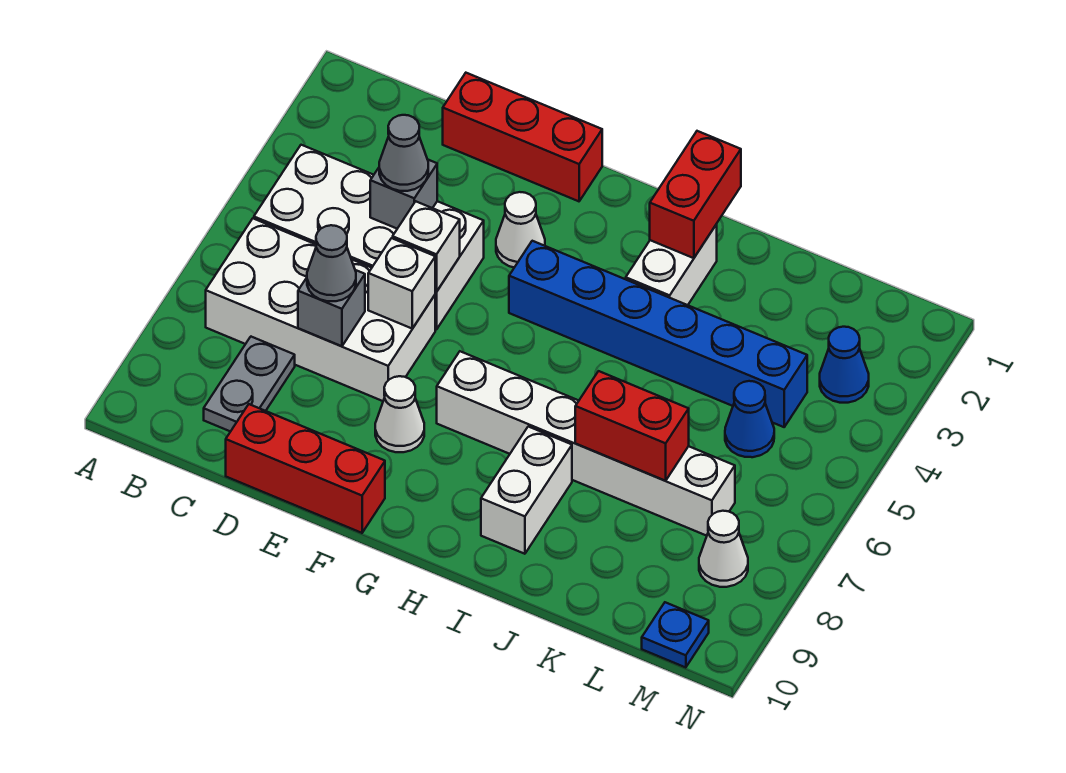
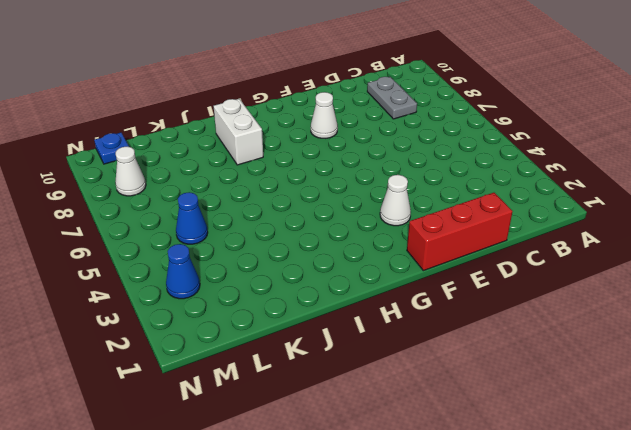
none -> white brick B4:E5 level 1
none -> white brick B6:E7 level 1
none -> red brick D10:F10 level 1

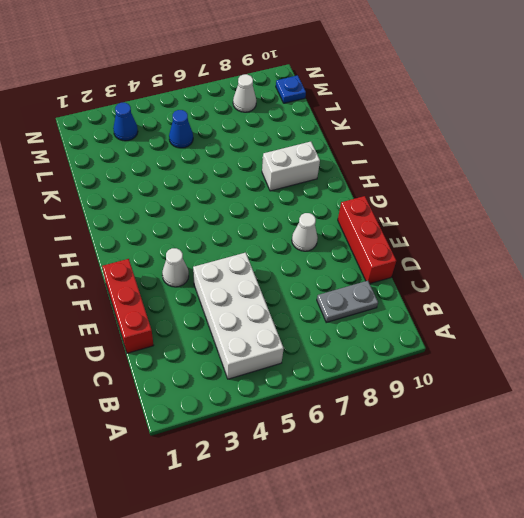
none -> white brick B6:E7 level 1
none -> blue brick G4:L4 level 1
none -> white brick G7:L7 level 1

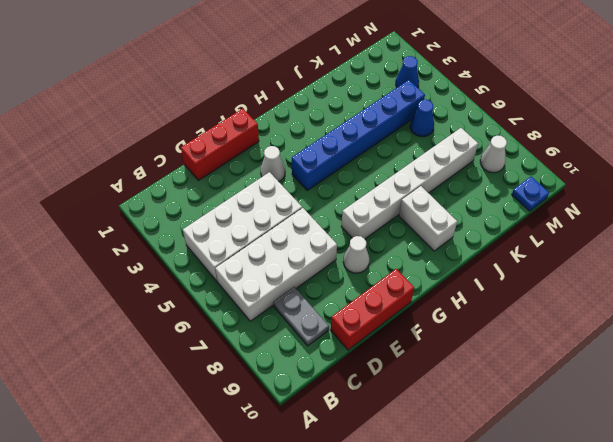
none -> white brick I2:I3 level 1
none -> grey brick D4 level 2
none -> grey brick D7 level 2

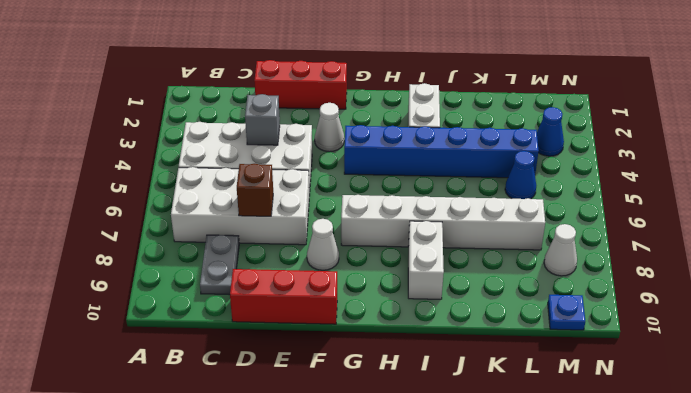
brown brick D7 level 2 -> grey brick D7 level 2
none -> white brick E5 level 2
none -> white brick E6 level 2
none -> red brick I1:I2 level 2

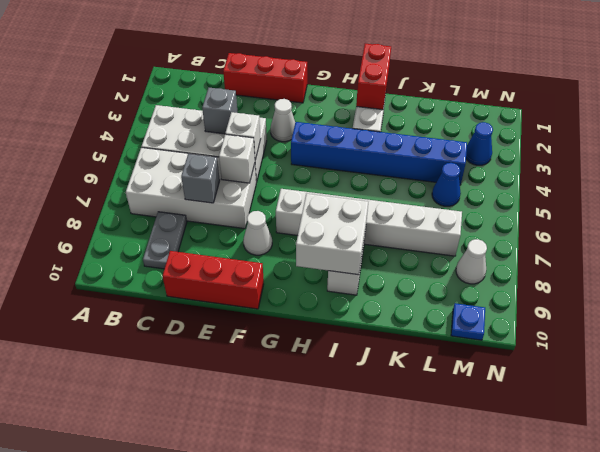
white brick H8:I9 level 2 -> none
none -> red brick J7:K7 level 2
none -> grey cone D4 level 3
none -> grey cone D7 level 3

